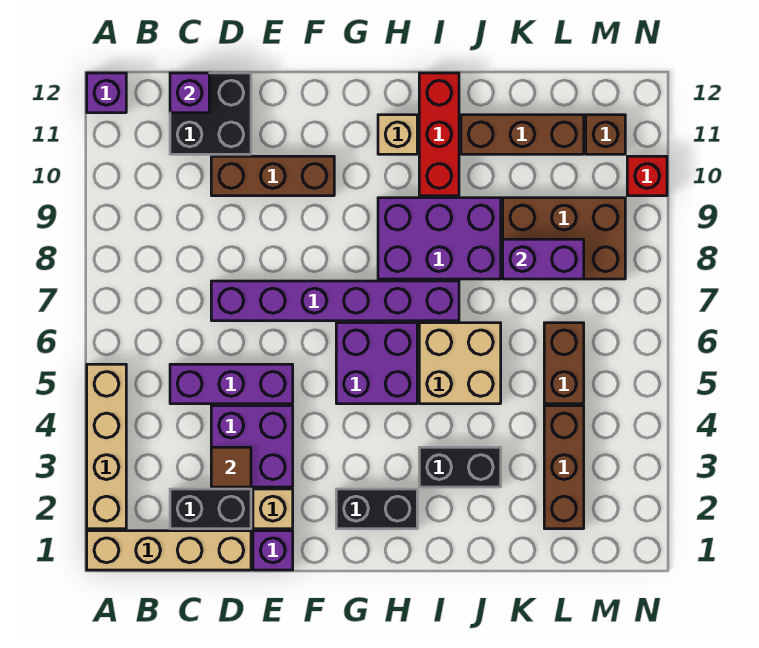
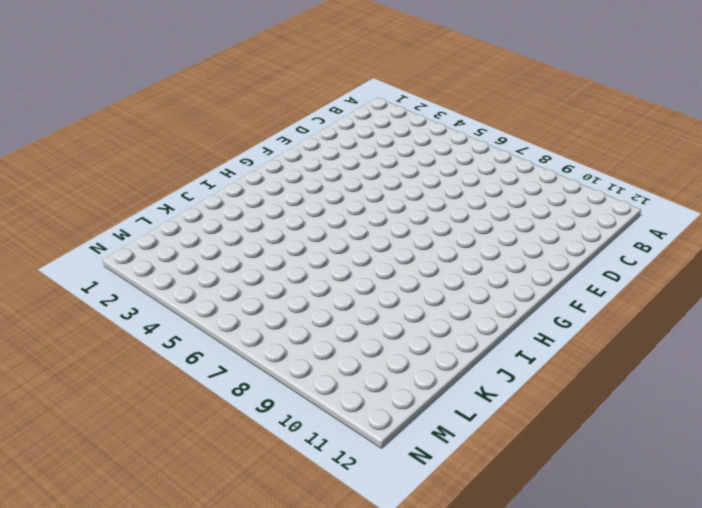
none -> tan brick A1:D1 level 1
none -> tan brick A2:A5 level 1
none -> purple brick A12 level 1

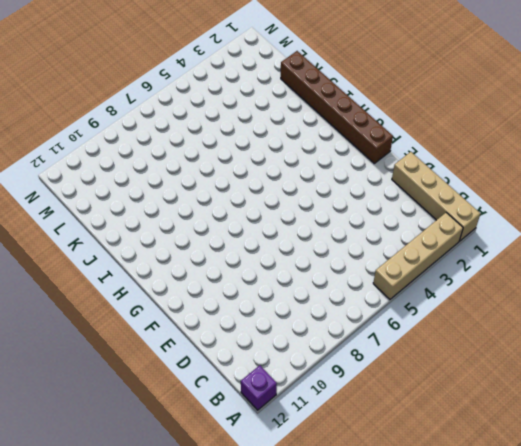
brown brick F1:K1 level 1 -> none
none -> black brick C2:D2 level 1
none -> purple brick C5:E5 level 1
none -> black brick C11:D12 level 1

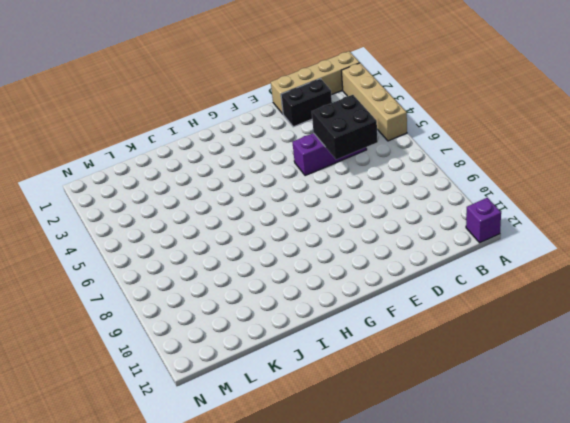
black brick C5:D6 level 2 -> black brick C11:D12 level 1
none -> purple brick D3:E4 level 1
none -> purple brick D7:I7 level 1
none -> brown brick D10:F10 level 1

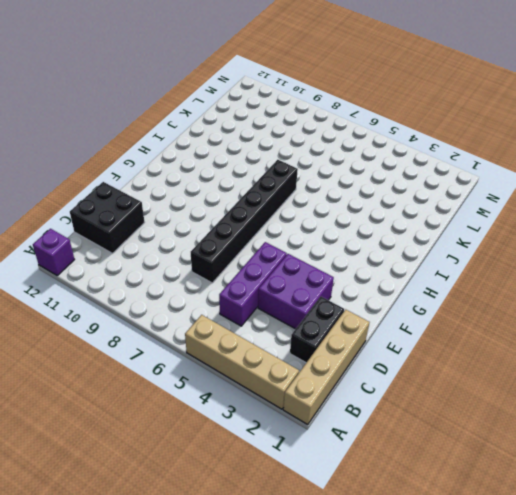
black brick D7:I7 level 1 -> purple brick D7:I7 level 1
none -> brown brick D10:F10 level 1
none -> purple brick E1 level 1
none -> tan brick E2 level 1

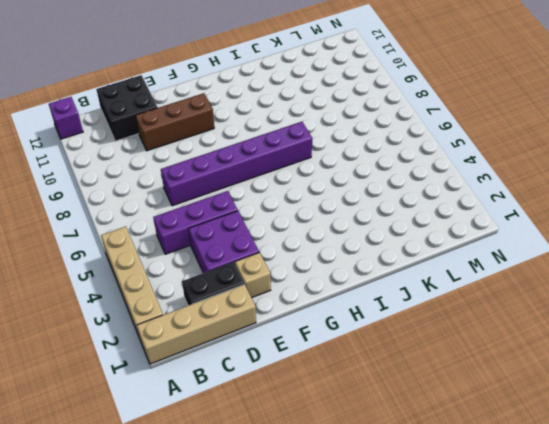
none -> purple brick E1 level 1
none -> black brick G2:H2 level 1
none -> purple brick G5:H6 level 1

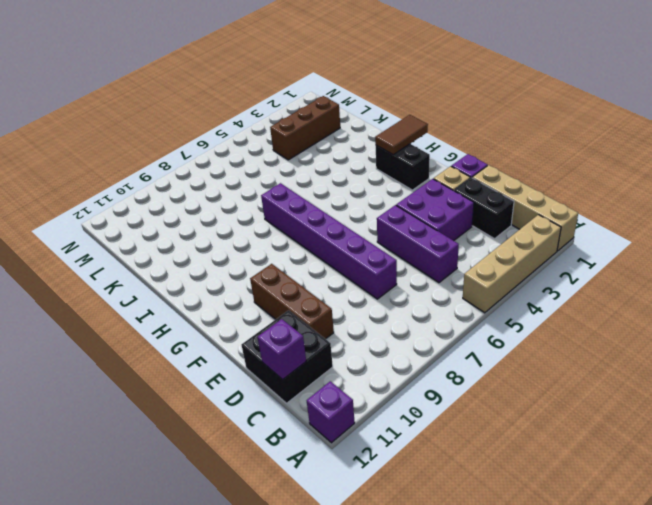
brown tile H1:H2 level 2 -> none
none -> purple brick G5:H6 level 1
none -> purple brick H8:J9 level 1
none -> tan brick H11 level 1

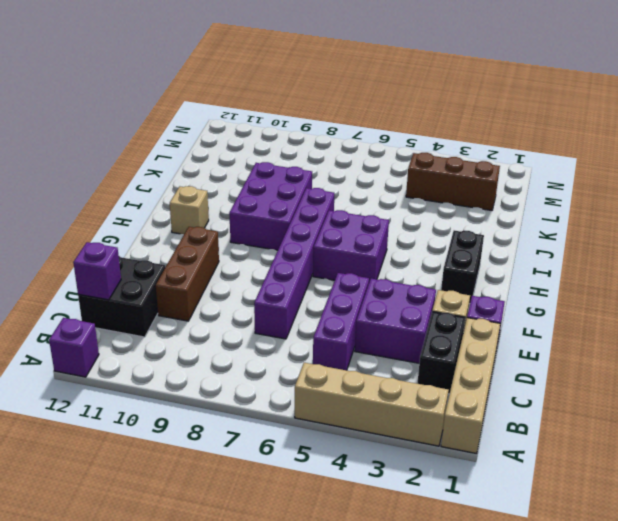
none -> black brick I3:J3 level 1
none -> tan brick I5:J6 level 1
none -> red brick I10:I12 level 1

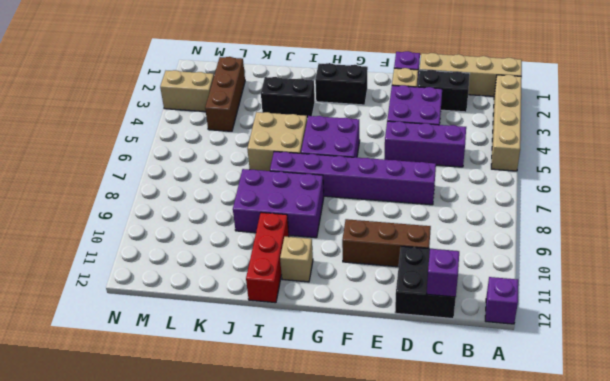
tan brick M3:N3 level 1 -> none
none -> brown brick J11:L11 level 1
none -> brown brick K8:M9 level 1
none -> brown brick L5:L6 level 1

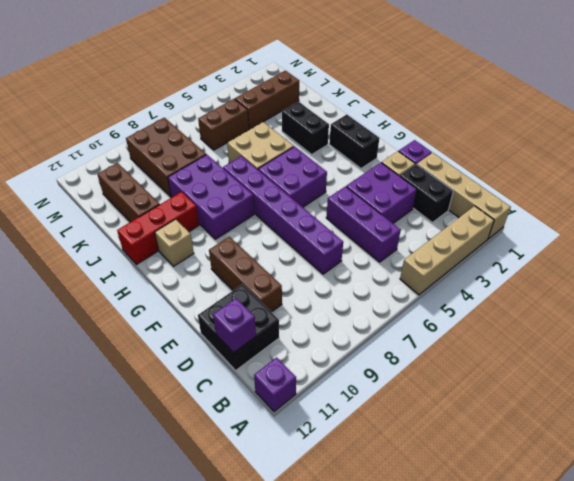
none -> brown brick M11 level 1
none -> red brick N10 level 1
none -> brown tile D3 level 2

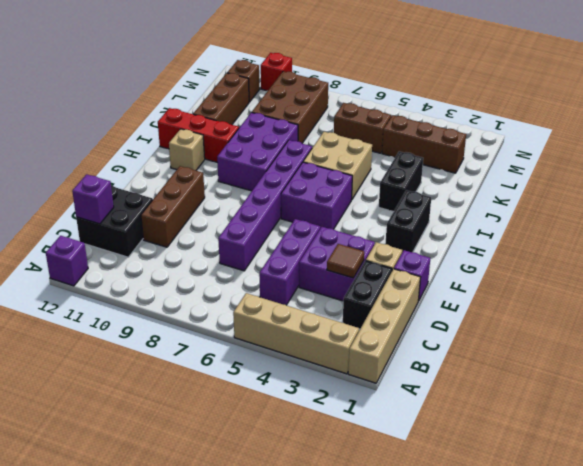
none -> purple brick K8:L8 level 2

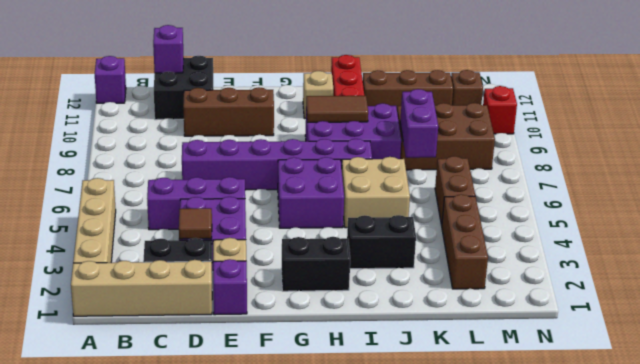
brown tile H9:I9 level 2 -> none
purple brick K7:K8 level 2 -> purple brick K8:L8 level 2

